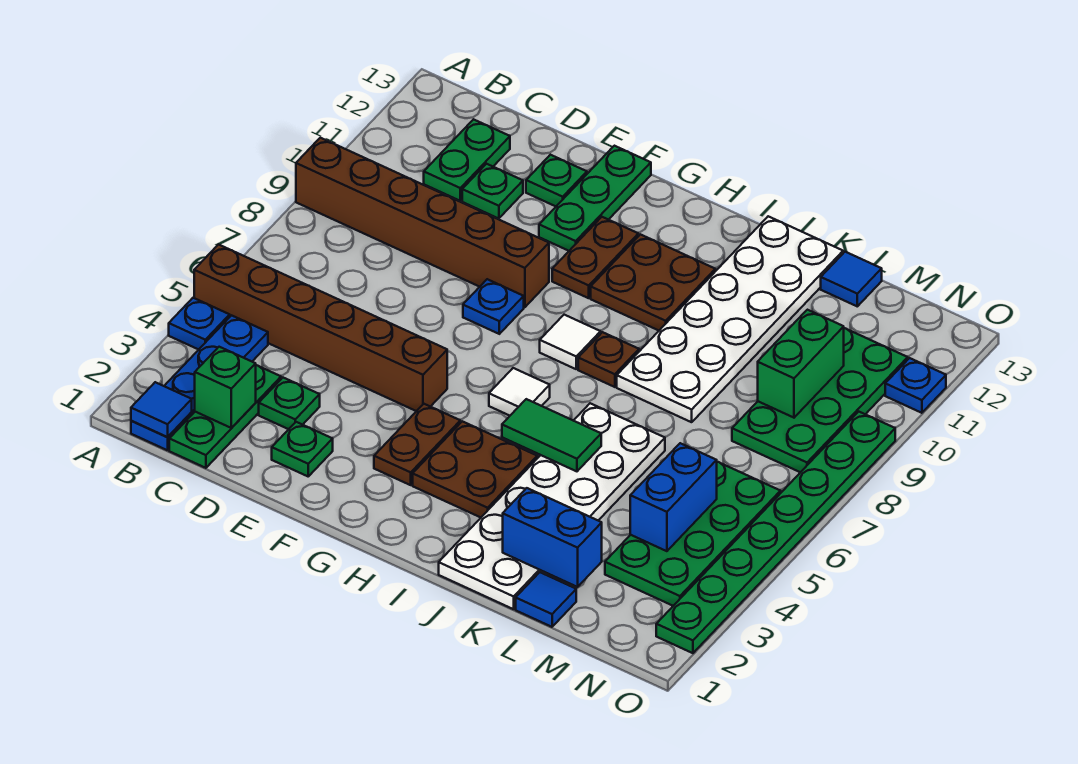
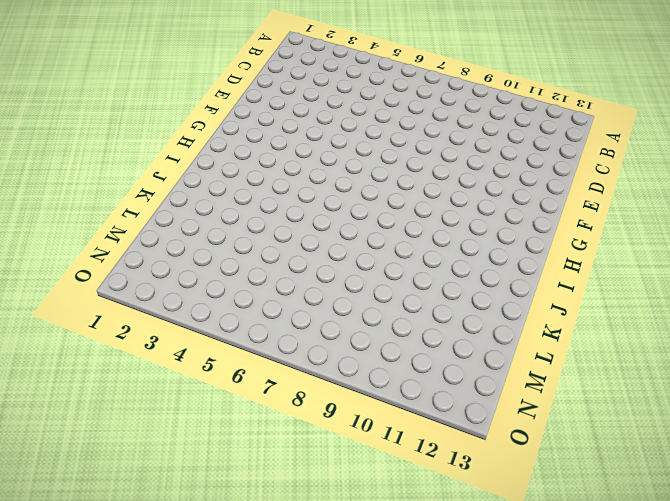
none -> blue plate A4 level 1
none -> brown brick A5:F5 level 1
none -> brown brick A9:F9 level 1
none -> blue plate B1:B4 level 1

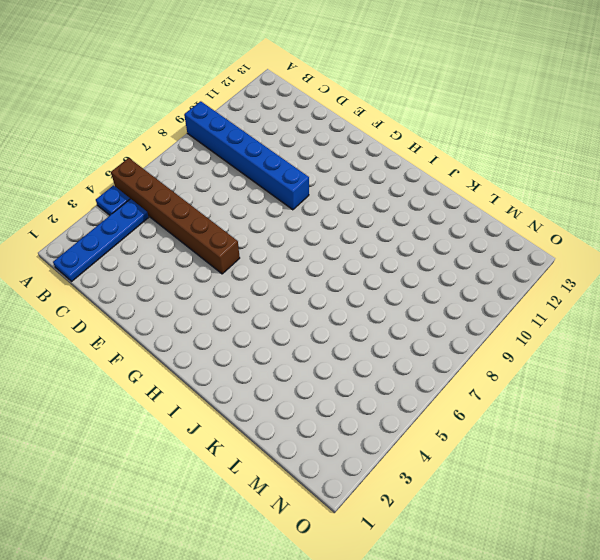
blue brick A9:F9 level 1 -> brown brick A9:F9 level 1
none -> green plate C1:C3 level 1
none -> green plate C11:C12 level 1
none -> green plate D3 level 1
none -> green plate D11 level 1

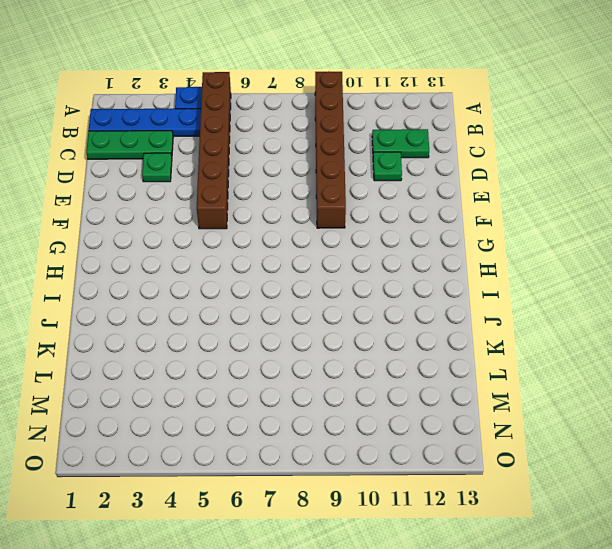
none -> green plate E2 level 1
none -> green plate E12 level 1
none -> blue plate F8 level 1
none -> green plate F11:F13 level 1

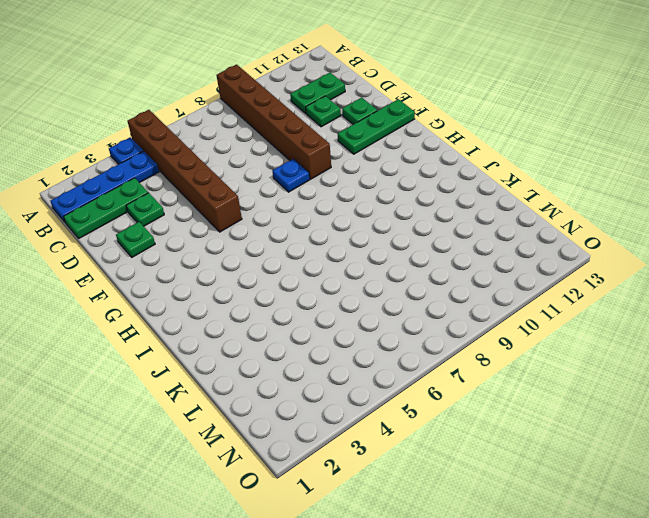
none -> brown plate G3:G4 level 1
none -> brown plate G10:G11 level 1
none -> brown plate H3:I4 level 1
none -> white tile H6 level 1

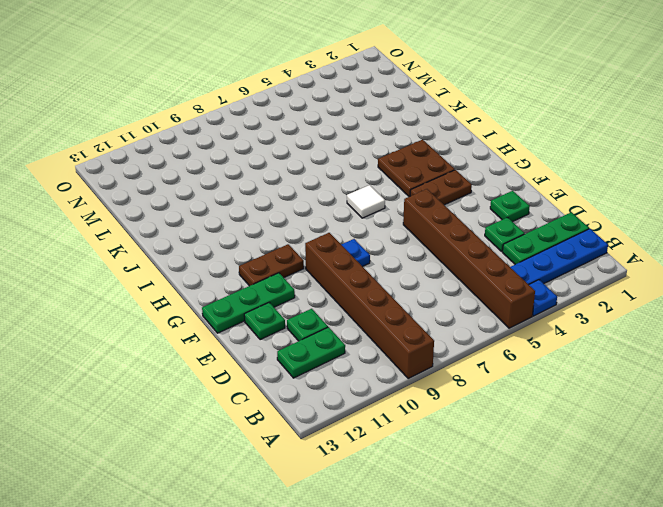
none -> white tile H8 level 1
none -> brown plate H10:I11 level 1
none -> brown plate I8 level 1
none -> white plate J1:K6 level 1

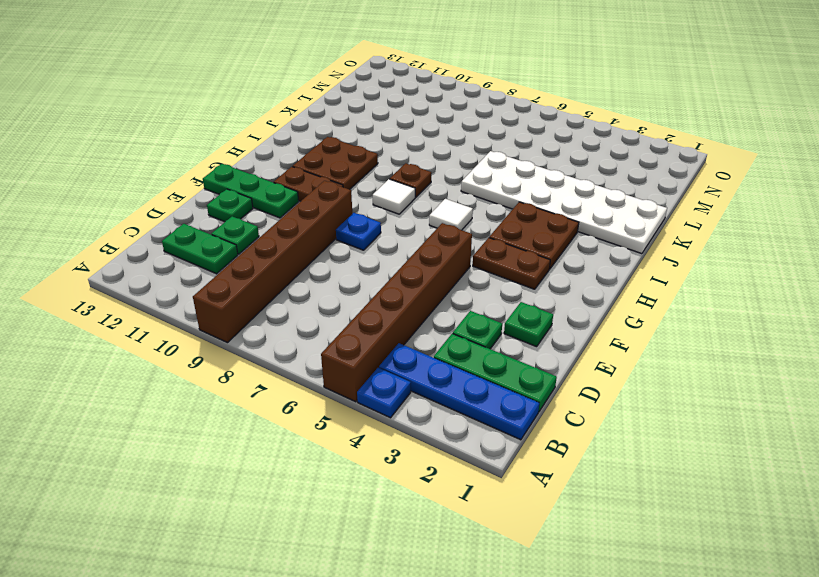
none -> white plate J8:K13 level 1
none -> blue tile L1 level 1
none -> blue tile L13 level 1
none -> green plate M3:N6 level 1

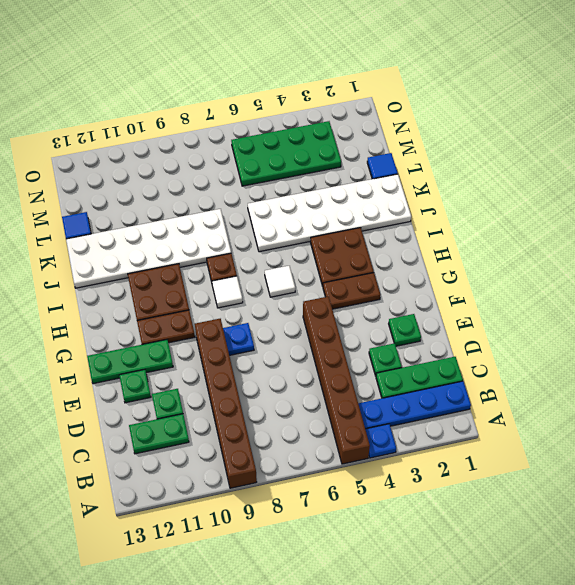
none -> green plate M8:N11 level 1
none -> green plate O2:O9 level 1
none -> blue plate O11 level 1
none -> blue tile B1 level 2

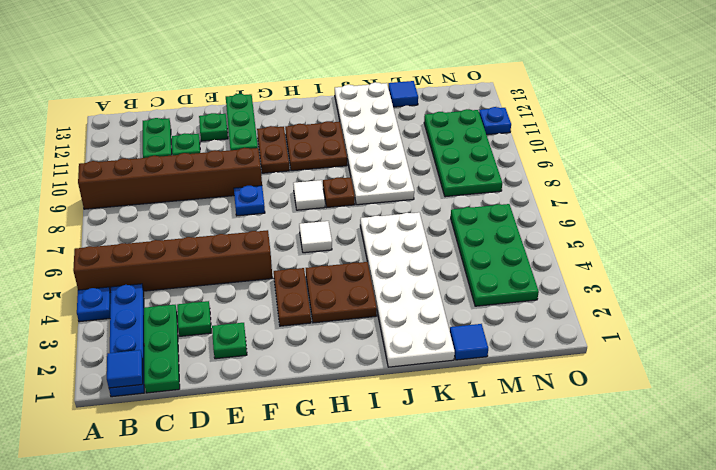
none -> green plate O2:O9 level 1
none -> green brick C2 level 2
none -> green tile I5:J5 level 2
none -> blue brick K2:L2 level 2

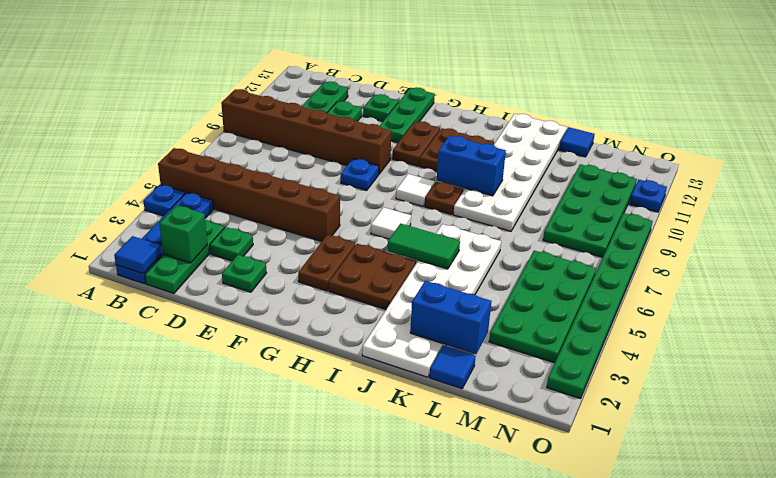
blue brick I9:J9 level 2 -> blue brick M4:M5 level 2
none -> green brick M9:M10 level 2

